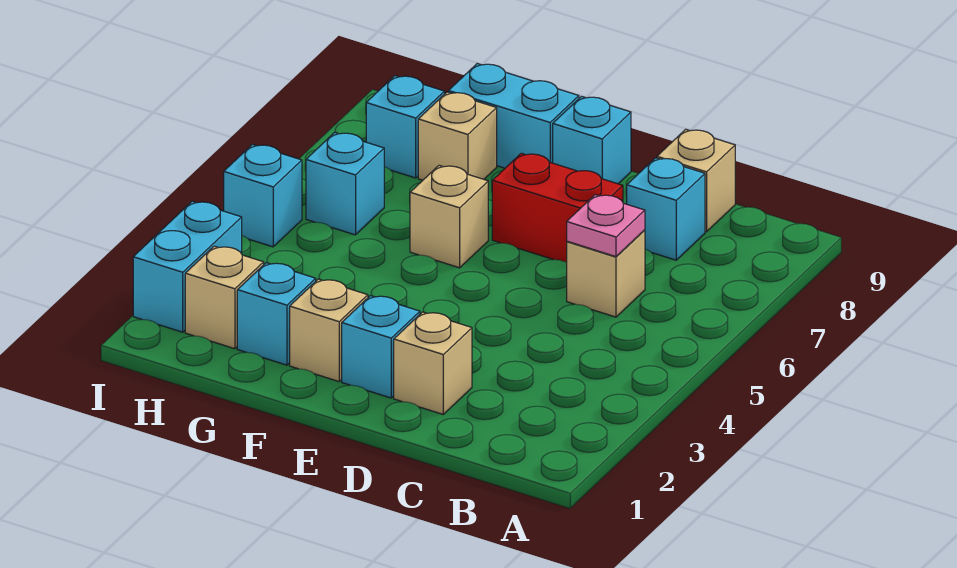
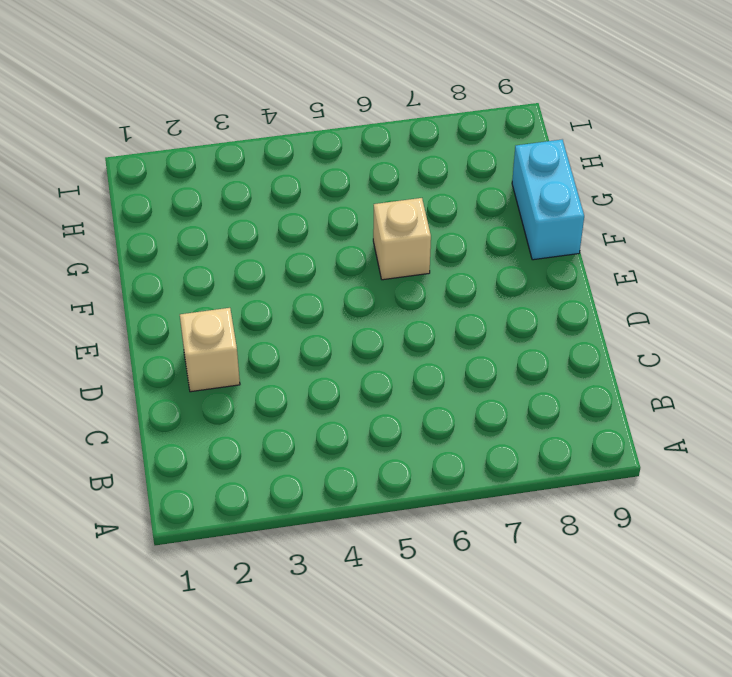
none -> tan brick C6 level 1
none -> cyan brick C8 level 1
none -> tan brick C9 level 1

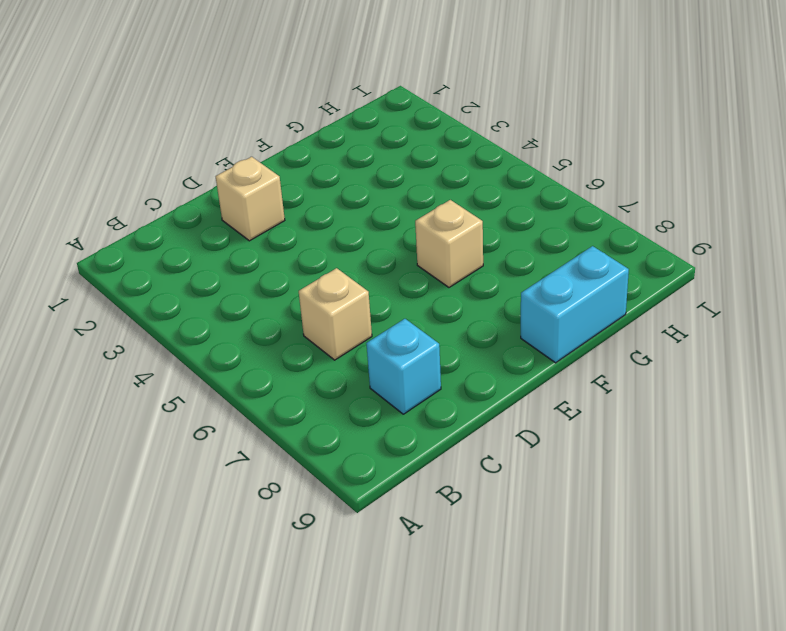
none -> tan brick C9 level 1
none -> red brick D7:E7 level 1
none -> cyan brick E2 level 1

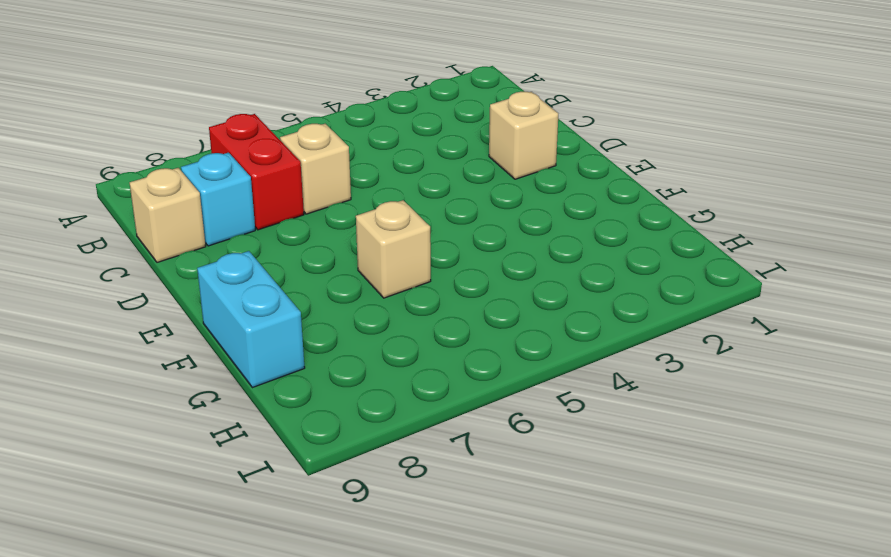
red brick B7:C7 level 1 -> red brick D7:E7 level 1
none -> cyan brick E2 level 1
none -> cyan brick E9 level 1
none -> tan brick F2 level 1

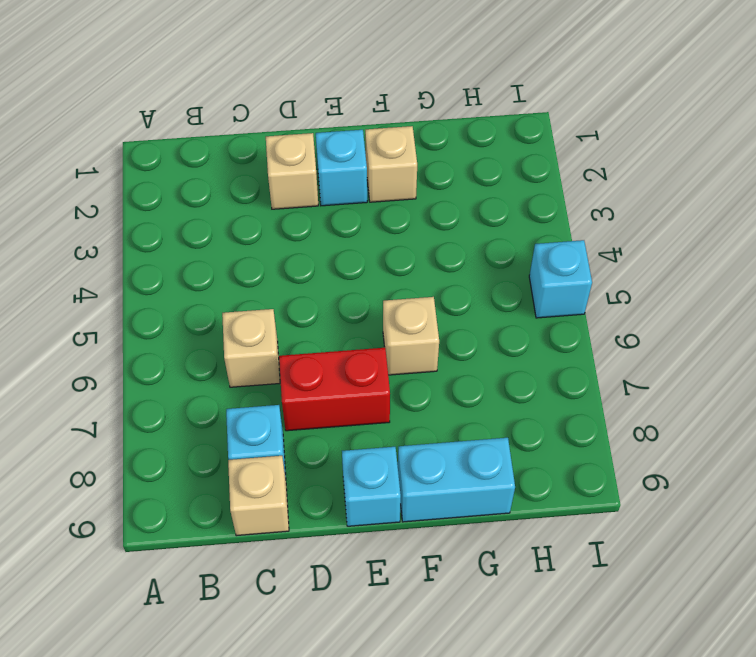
none -> cyan brick G2 level 1
none -> tan brick G8 level 1
none -> tan brick H2 level 1

